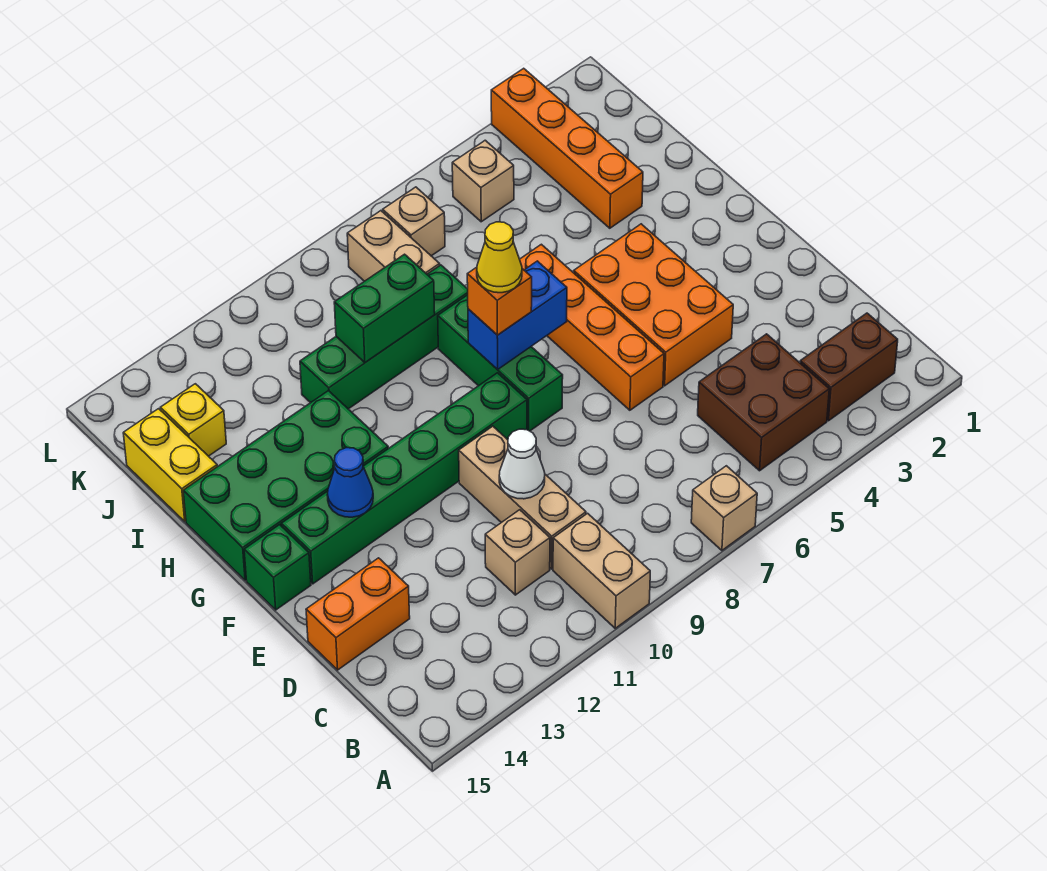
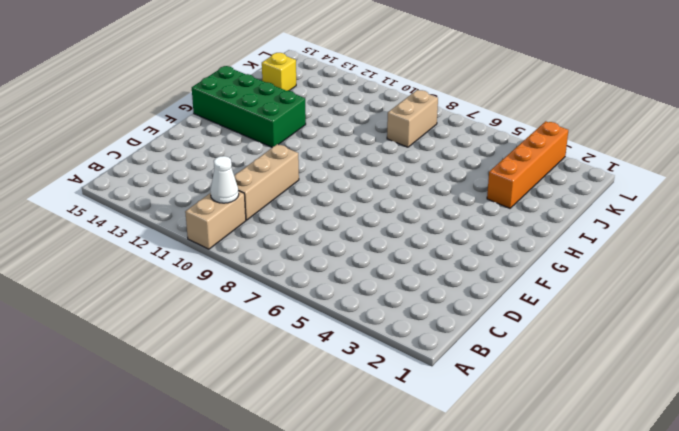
white cone B10 level 2 -> white cone D10 level 2
none -> tan brick A7 level 1
none -> brown brick B2:B3 level 1
none -> brown brick B4:C5 level 1

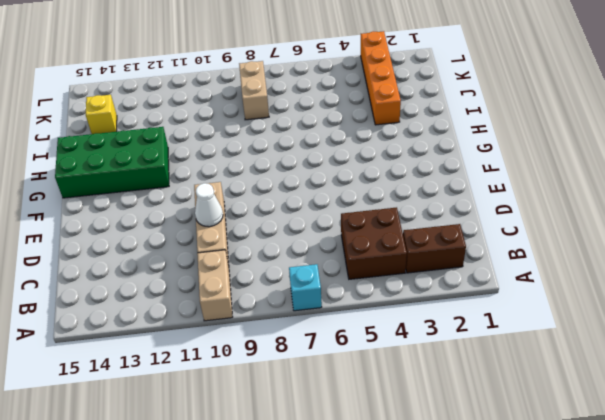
cyan brick A7 level 1 -> tan brick A7 level 1
none -> tan brick C11 level 1
none -> orange brick D14:D15 level 1
none -> orange brick E4:G5 level 1

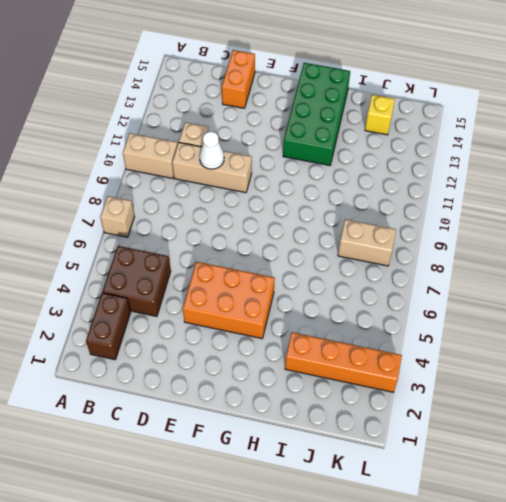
none -> orange brick E6:H6 level 1
none -> green brick F8:H8 level 1
none -> green brick F9:F14 level 1

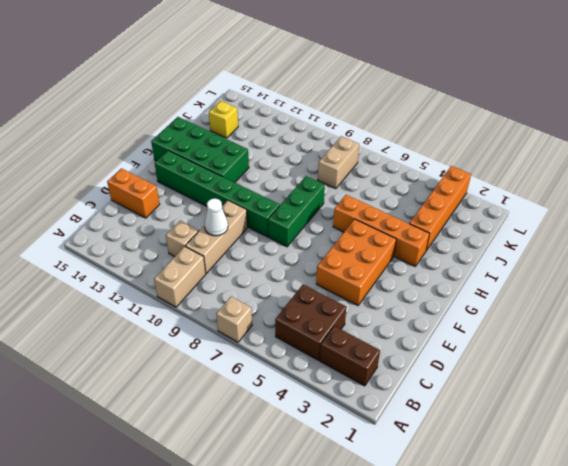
orange brick H3:H6 level 1 -> orange brick E6:H6 level 1
none -> green brick F15 level 1
none -> green brick I8:I11 level 1
none -> yellow brick I15:J15 level 1

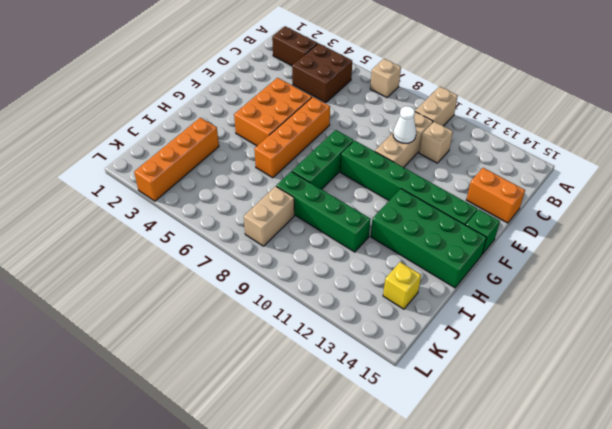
none -> yellow brick I15:J15 level 1
none -> tan brick K5 level 1
none -> tan brick K7 level 1

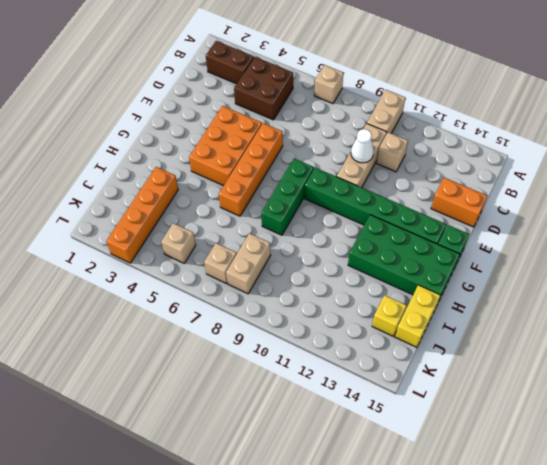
none -> green brick I8:I11 level 1
none -> blue cone F13 level 2
none -> blue brick G7:G8 level 2

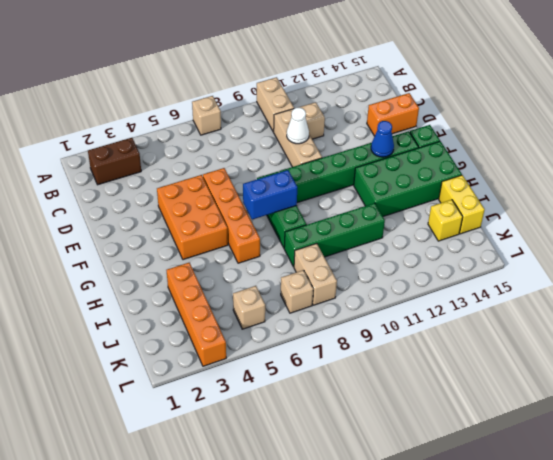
none -> brown brick B4:C5 level 1
none -> green brick I9:I10 level 2
none -> orange brick G8 level 3

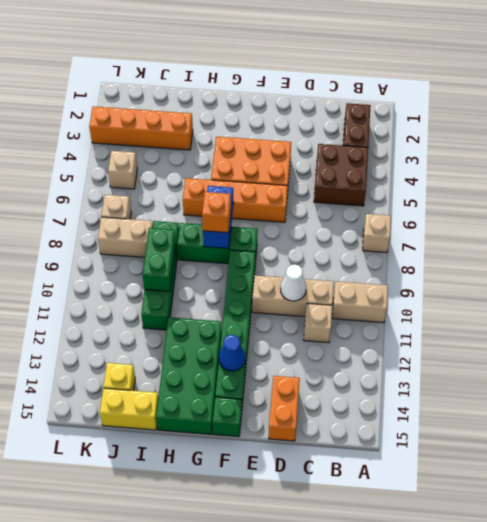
none -> yellow cone G8 level 4

